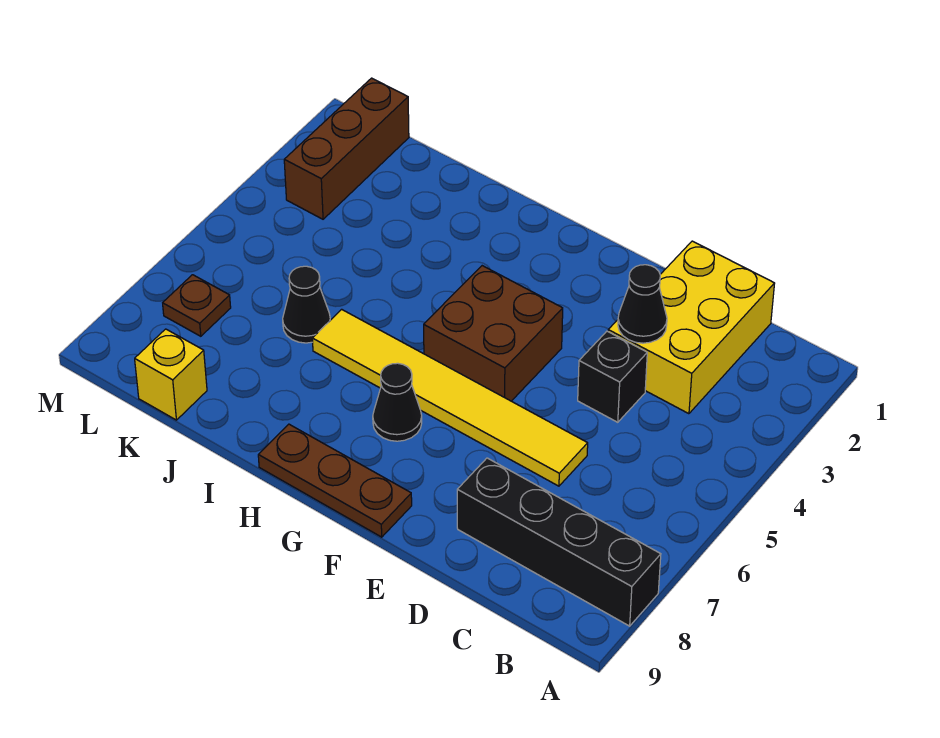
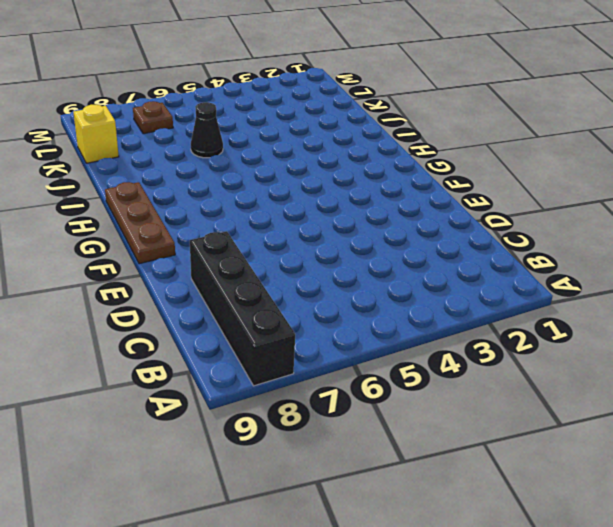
none -> yellow brick C1:D3 level 1
none -> black brick D4 level 1
none -> yellow tile D6:I6 level 1

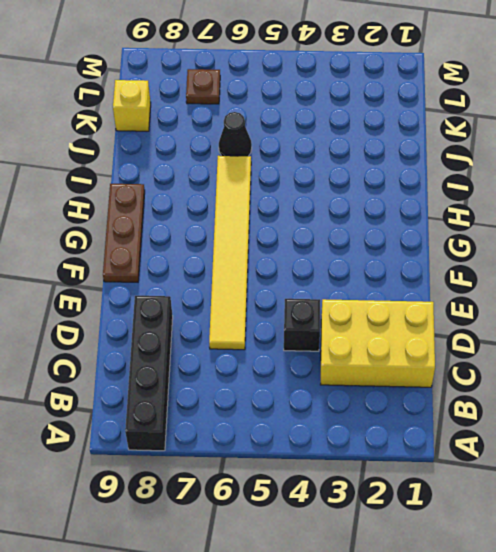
none -> brown brick F4:G5 level 1
none -> black cone G7 level 1
none -> brown brick L1:L3 level 1

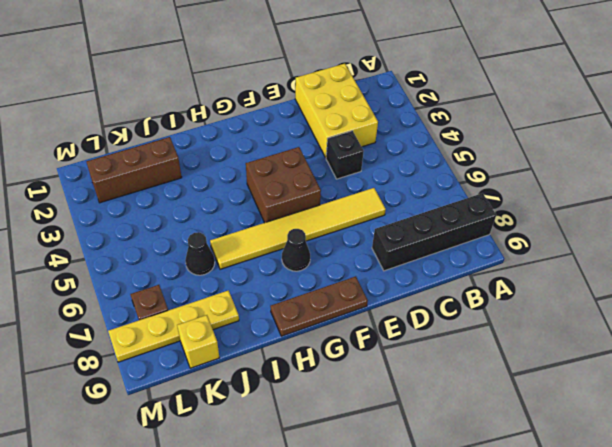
brown brick J2:L2 level 1 -> brown brick L1:L3 level 1
yellow plate J8:M8 level 1 -> none
none -> black cone D3 level 2

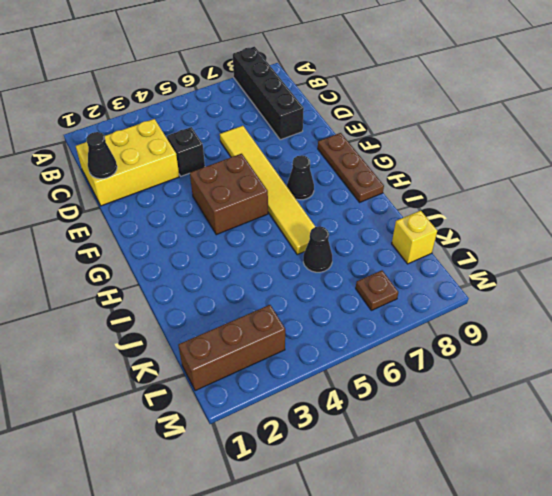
black cone D1 level 2 -> black cone D3 level 2

